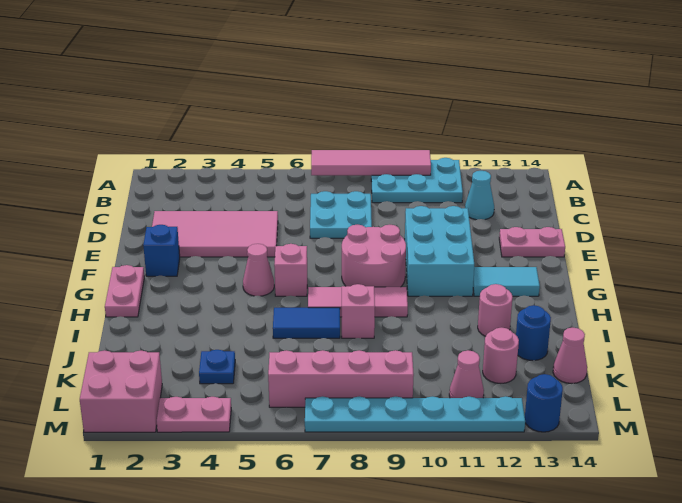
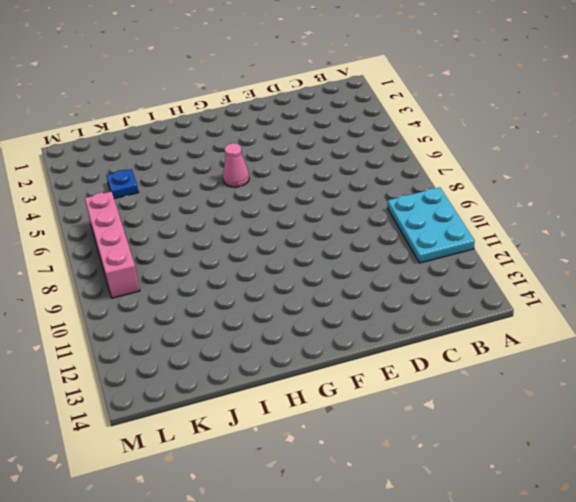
none -> cyan plate C7:D8 level 1
none -> cyan cone C12 level 1
none -> pink tile D2:E5 level 1

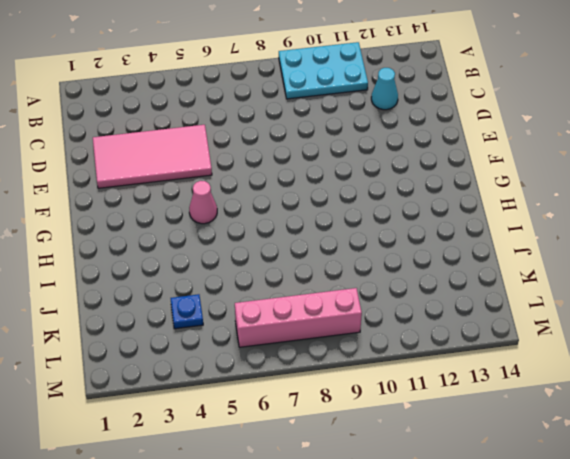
none -> cyan plate C7:D8 level 1
none -> cyan brick E10:G11 level 1
none -> pink plate E13:E14 level 1

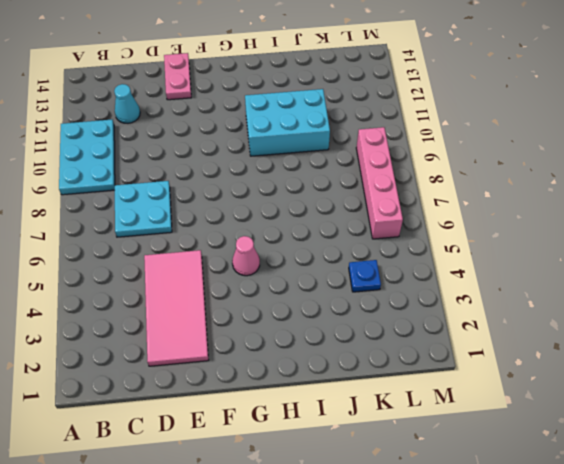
cyan brick H10:J11 level 1 -> cyan brick E10:G11 level 1
none -> blue brick F2 level 1
none -> pink round brick F8:G9 level 1
none -> pink plate G1:H1 level 1

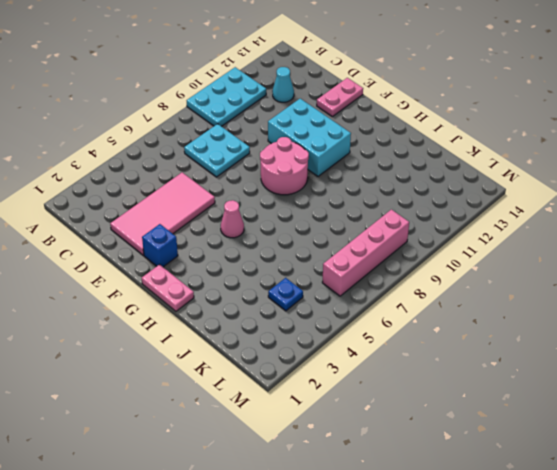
none -> pink brick G6 level 1
none -> cyan tile G12:G13 level 1
none -> pink tile H7:H9 level 1

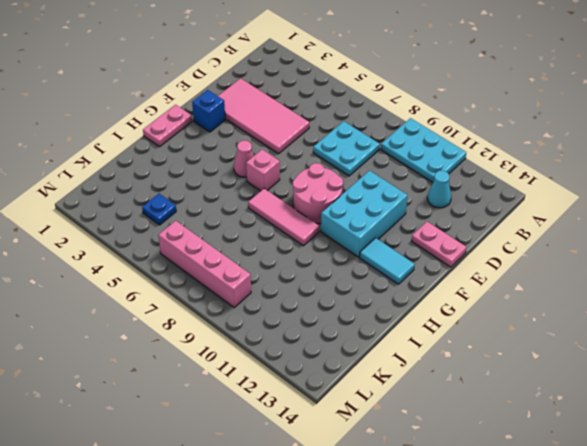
none -> blue tile I6:I7 level 1
none -> pink brick I8 level 1
none -> pink round brick I12 level 1

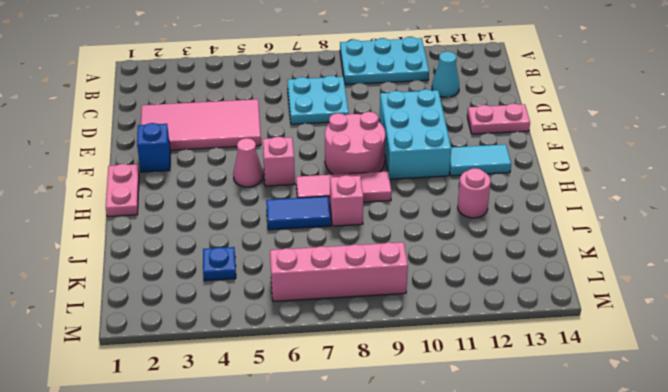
none -> blue round brick J13 level 1
none -> pink round brick K12 level 1
none -> pink cone K14 level 1

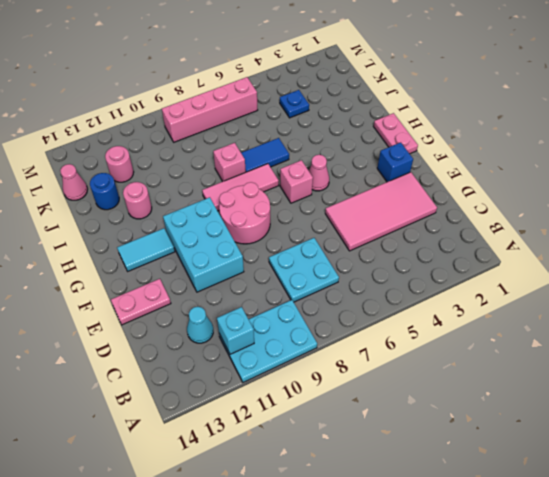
cyan brick B11 level 2 -> none
none -> pink brick L1:M2 level 1
none -> pink cone L11 level 1
none -> pink plate M3:M4 level 1

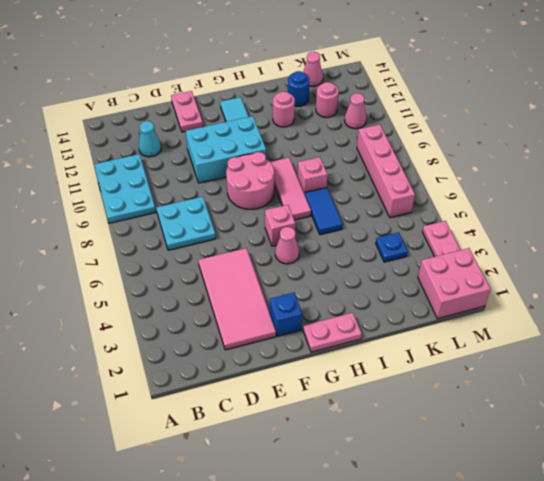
none -> cyan plate M7:M12 level 1
none -> blue round brick M13 level 1
none -> pink tile A7:A10 level 2

